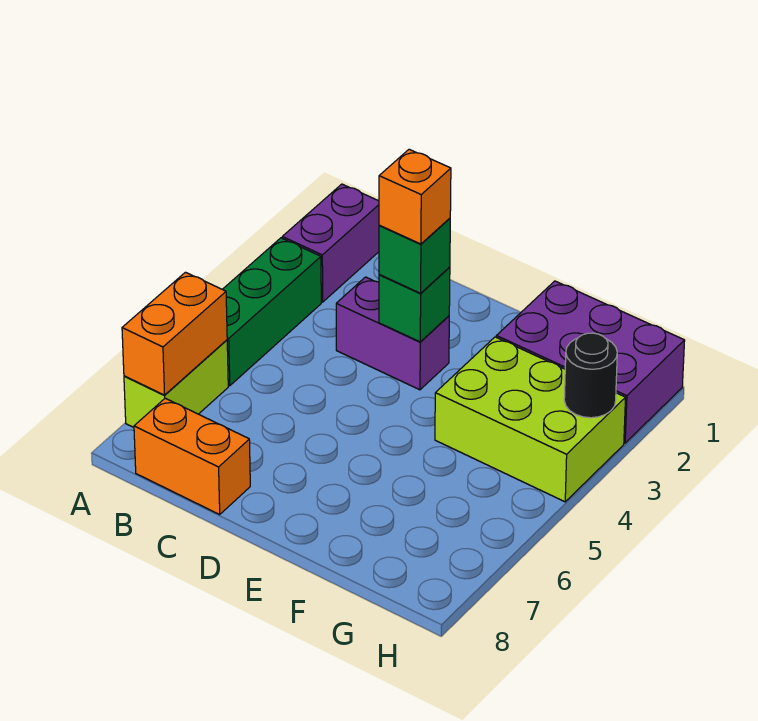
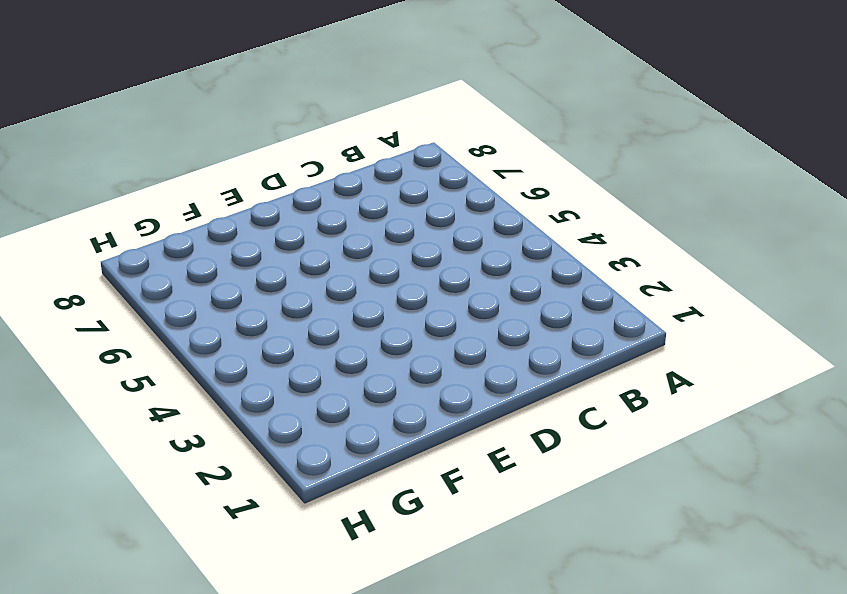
none -> purple brick A1:A2 level 1
none -> green brick A3:A5 level 1
none -> lime brick A6:A7 level 1

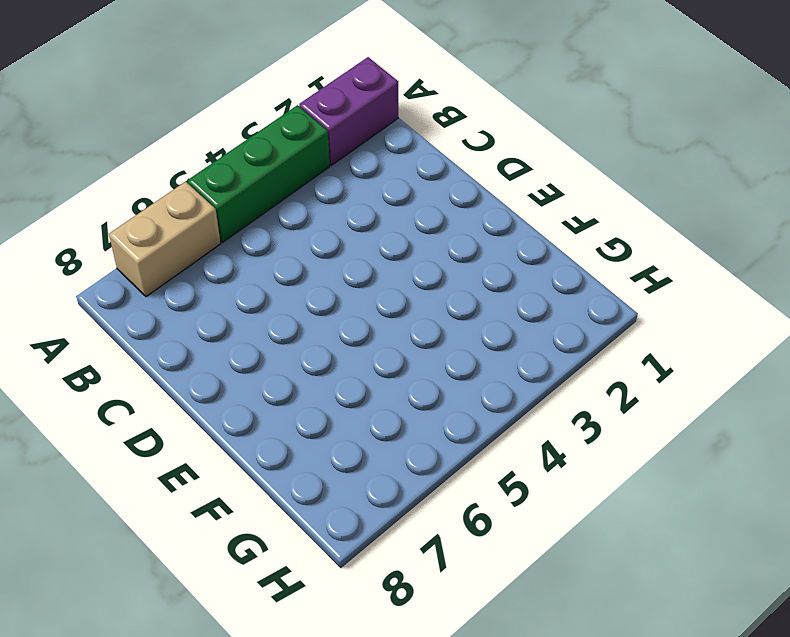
tan brick A6:A7 level 1 -> lime brick A6:A7 level 1
none -> orange brick B8:C8 level 1
none -> purple brick C3:D3 level 1
none -> purple brick F1:H2 level 1

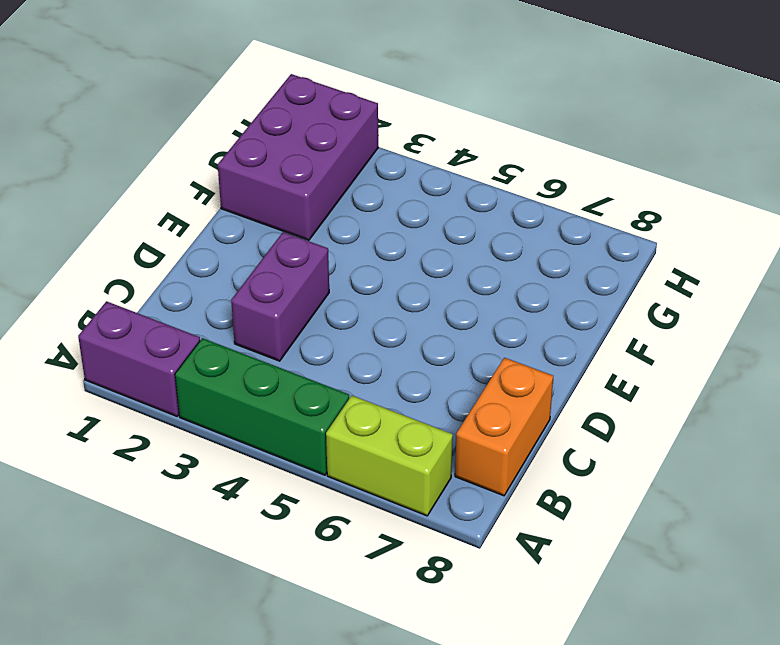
none -> lime brick F3:H4 level 1
none -> orange brick A6:A7 level 2
none -> green brick D3 level 2

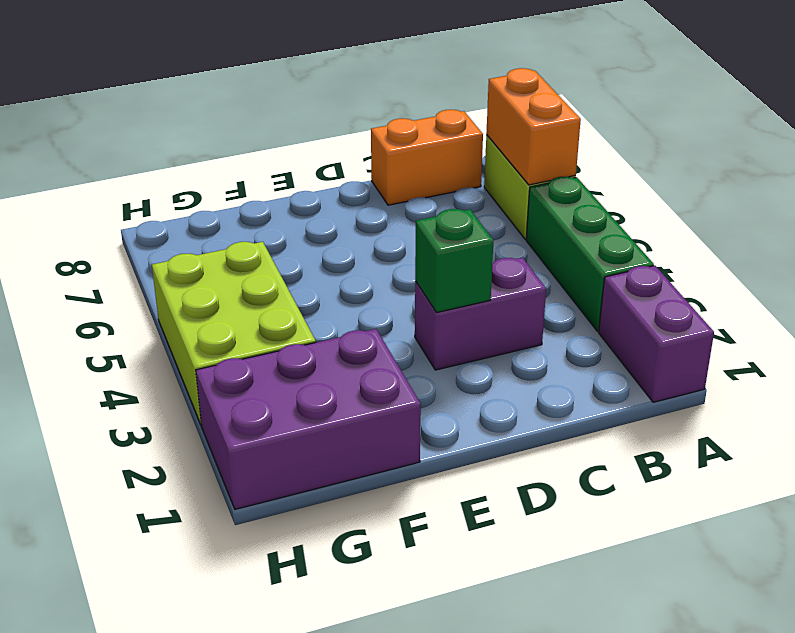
lime brick G3:H5 level 1 -> lime brick F3:H4 level 1
none -> black round brick H3 level 2
none -> green brick D3 level 3
none -> orange brick D3 level 4

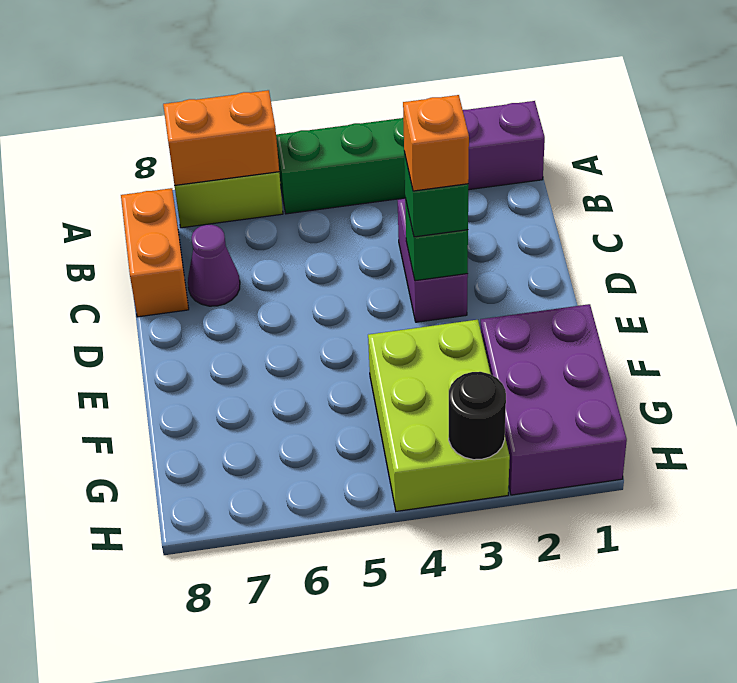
purple cone C7 level 1 -> none

